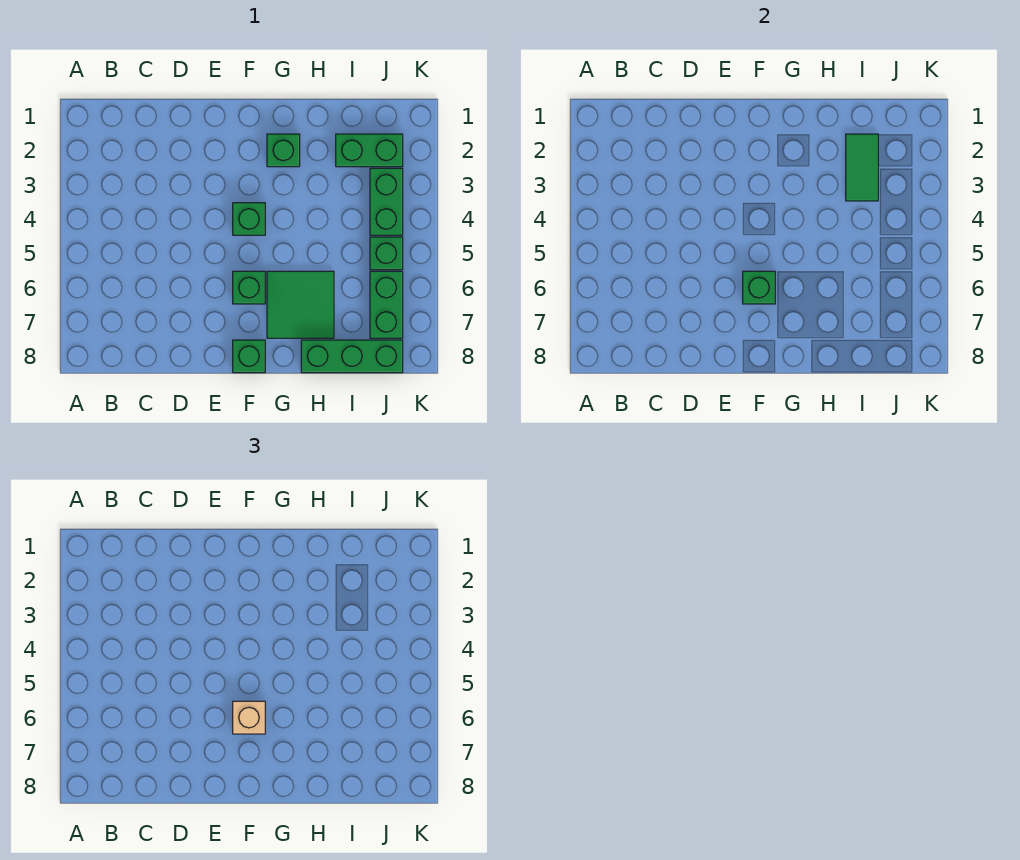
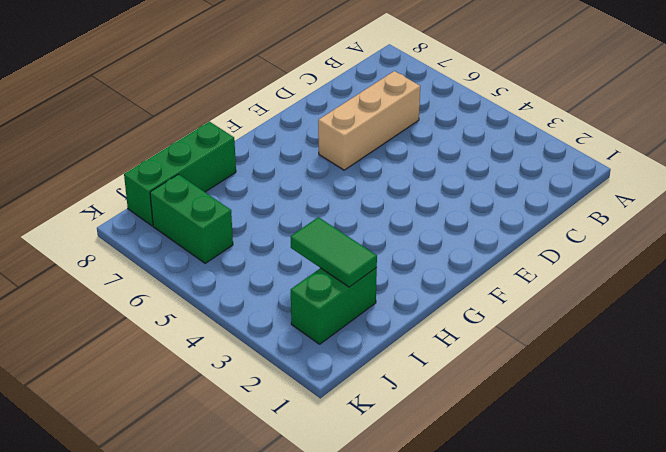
tan brick C6:E6 level 1 -> none
none -> green brick F4 level 1
none -> green brick F6 level 1
none -> green brick F8 level 1

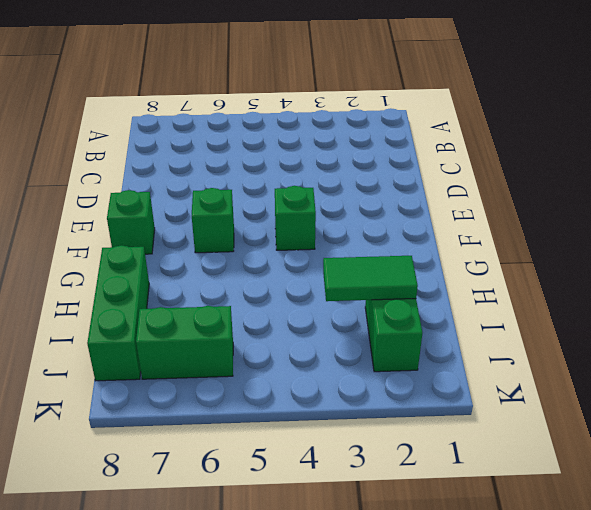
none -> green brick G2 level 1
none -> green tile G6:H7 level 1
none -> green brick J3:J4 level 1

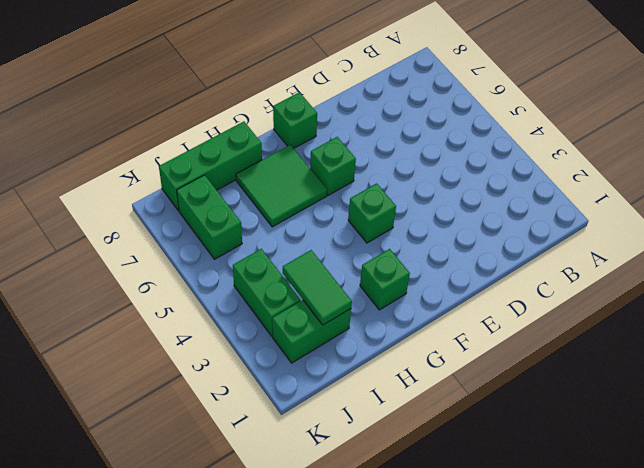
none -> green brick J5 level 1
none -> green brick F6 level 2
none -> tan brick F6 level 3

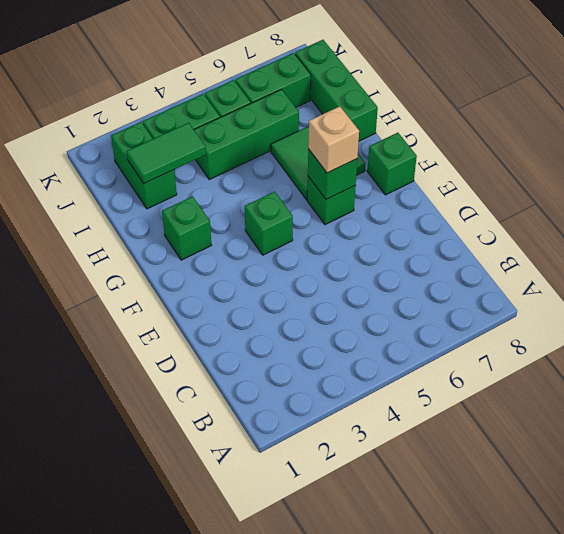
green brick I4:I6 level 1 -> none

